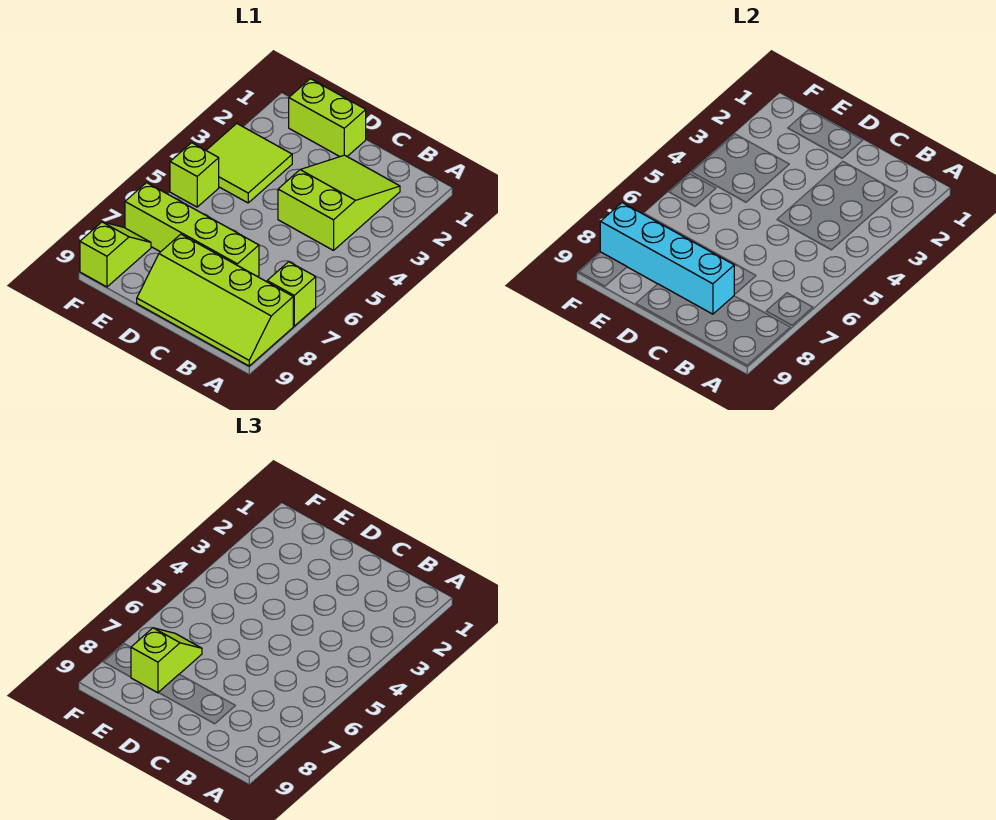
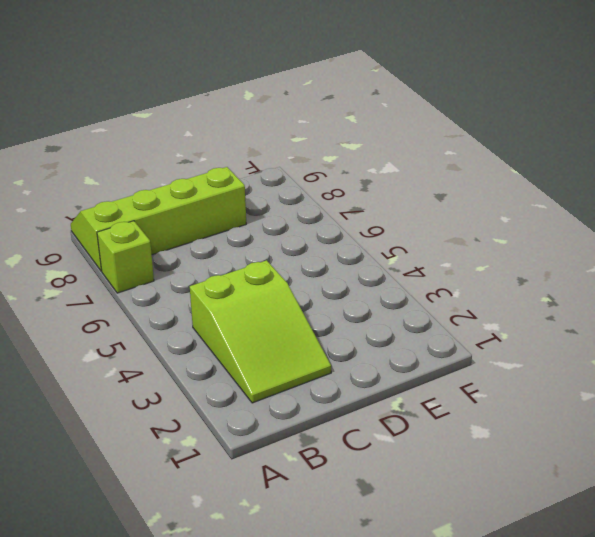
none -> lime brick C7:F7 level 1
none -> lime brick D1:E1 level 1

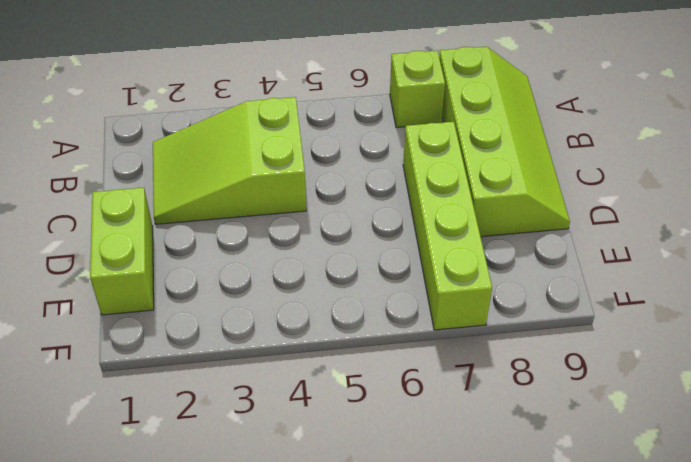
none -> lime tile E3:F4 level 1
none -> lime brick F5 level 1

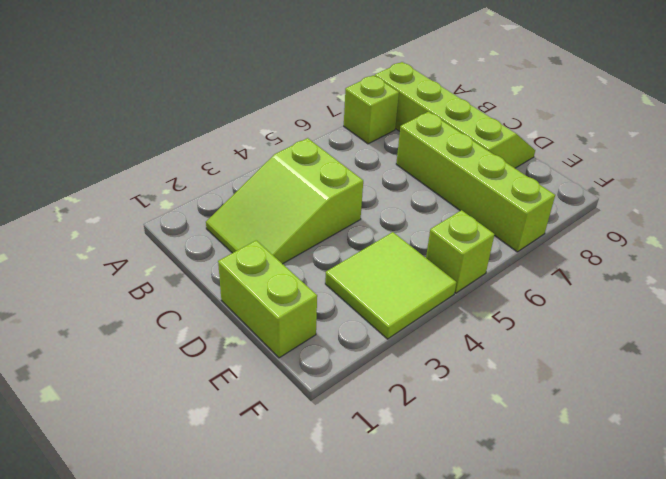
none -> lime slope F8:F9 level 1 top 9
none -> cyan brick C8:F8 level 2

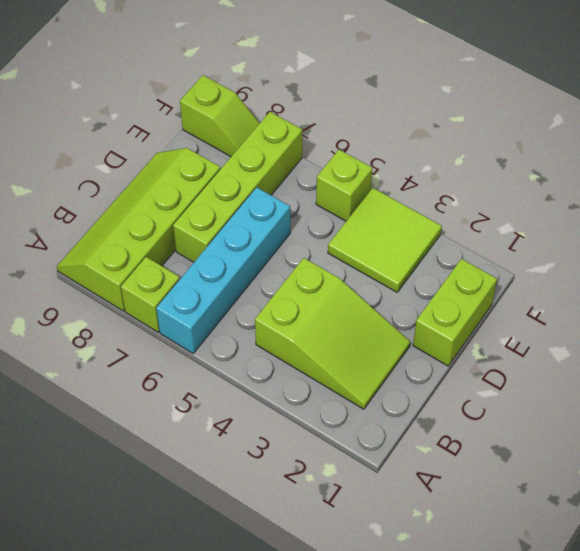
cyan brick A6:D6 level 1 -> cyan brick C8:F8 level 2
none -> lime slope E7:E8 level 3 top 8

